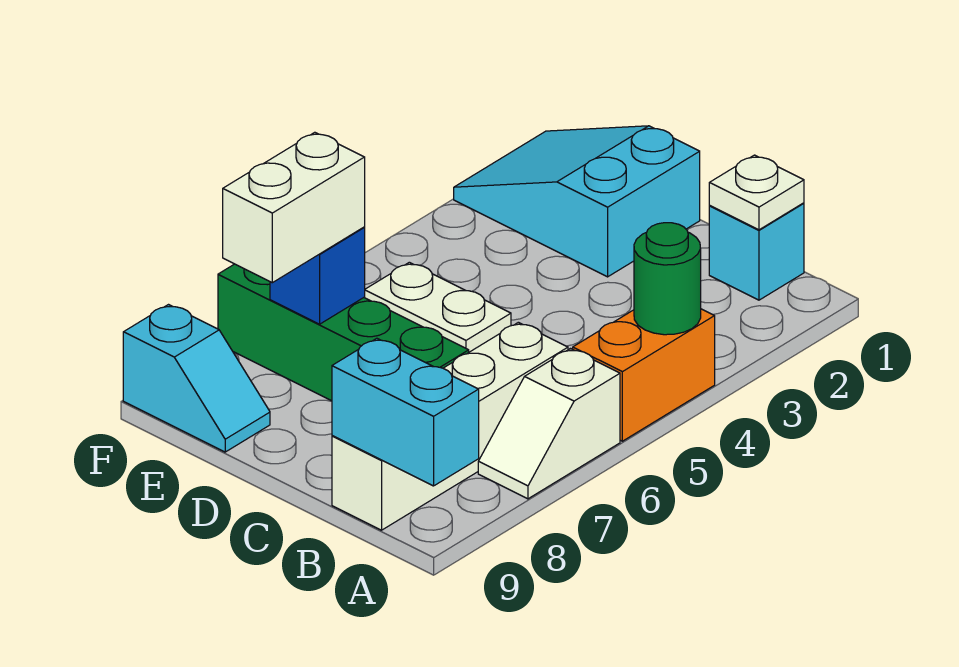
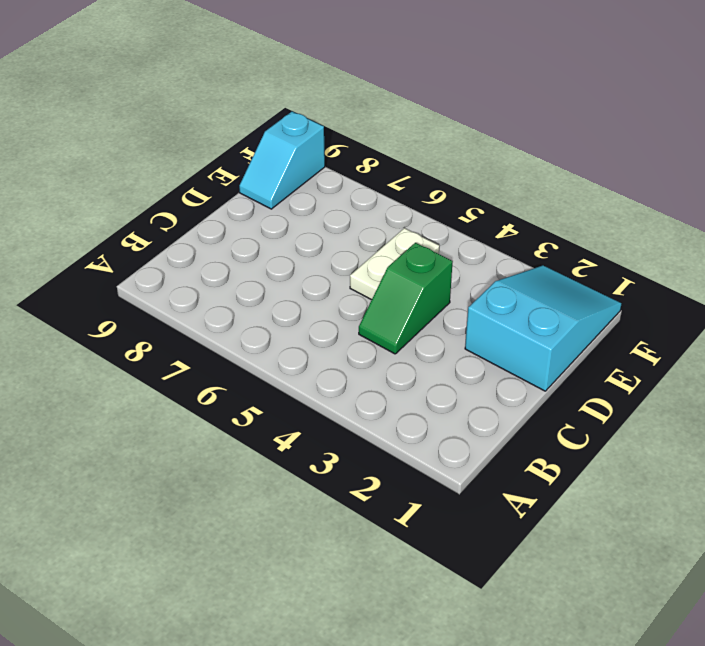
green slope C4:D4 level 1 top D -> none
none -> orange brick A4:A5 level 1
none -> white slope A6:A7 level 1 top 6
none -> cyan brick B1 level 1

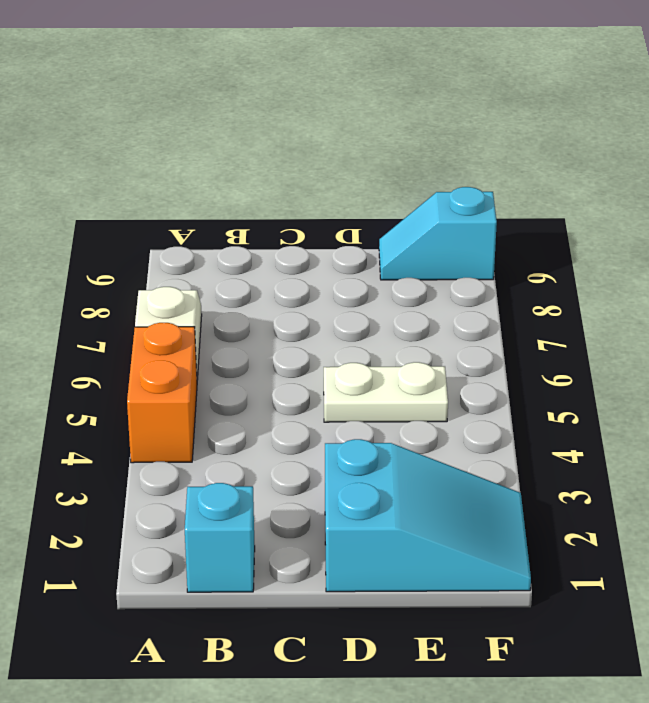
none -> white brick B6:B9 level 1
none -> green brick C7:F7 level 1
none -> green round brick A4 level 2

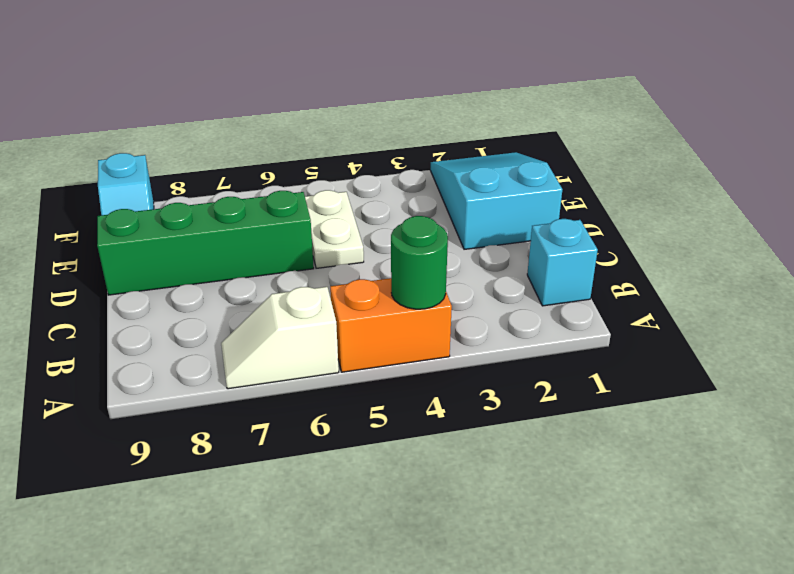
green brick D6:D9 level 1 -> green brick C7:F7 level 1
none -> white brick B6:B9 level 1
none -> cyan brick A9:B9 level 2
none -> white plate B1 level 2

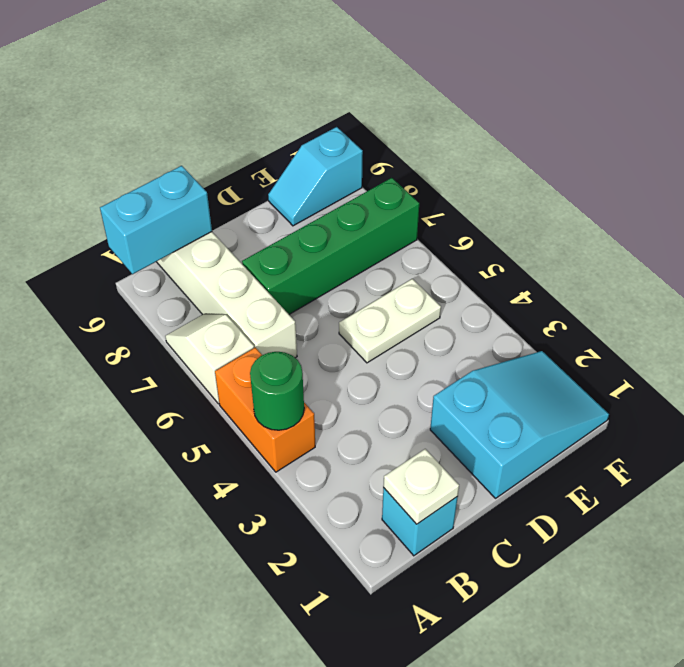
none -> blue brick E7 level 2
none -> white brick E7:E8 level 3

